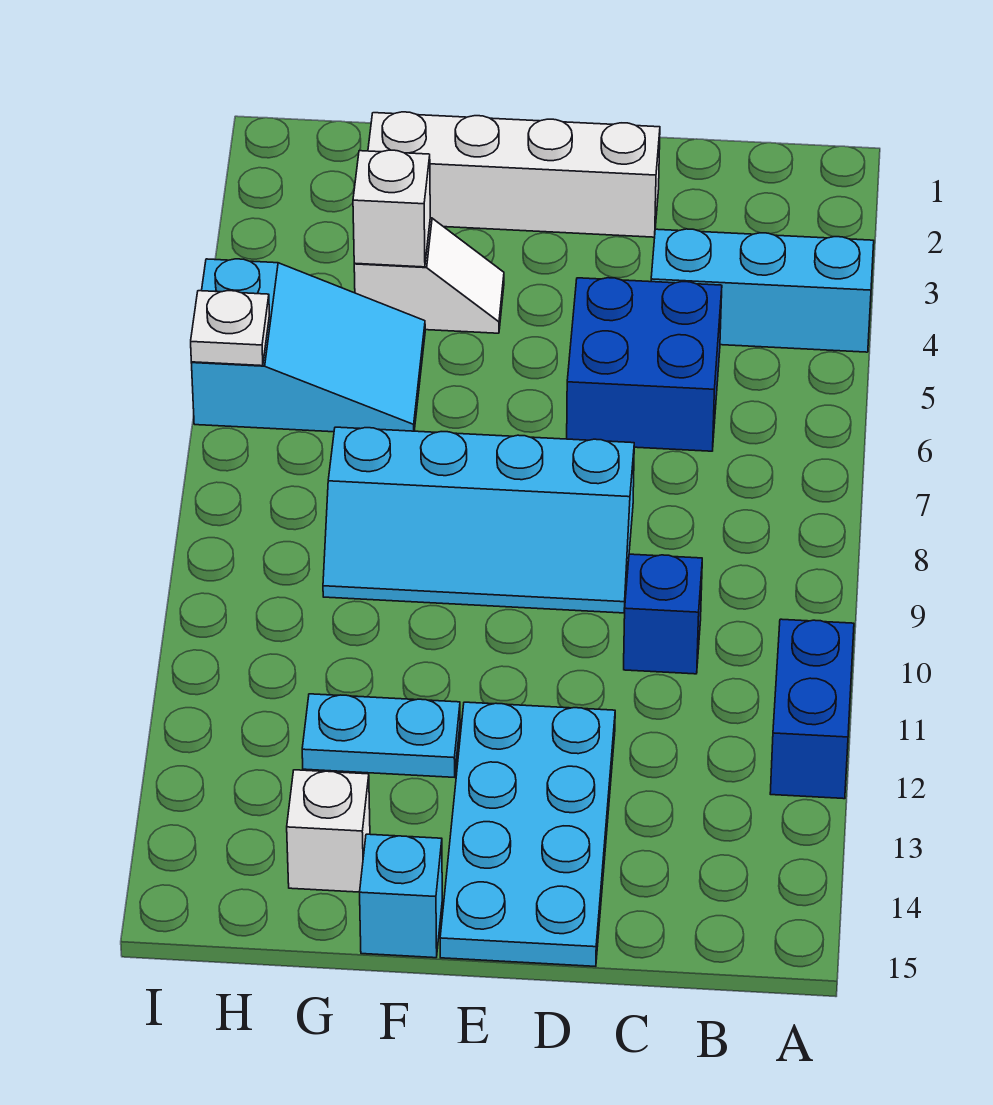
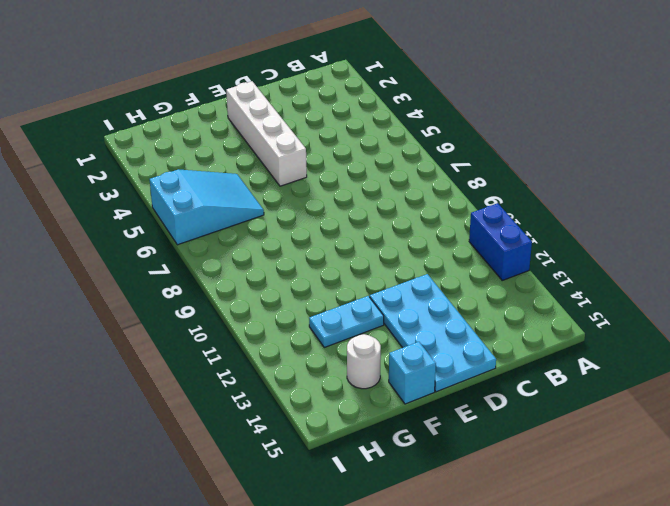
white brick E2:E5 level 1 -> white brick D2:G2 level 1
white round brick G14 level 1 -> white brick G14 level 1
none -> cyan brick A4:C4 level 1
none -> blue brick C5:D6 level 1
none -> blue brick C10 level 1

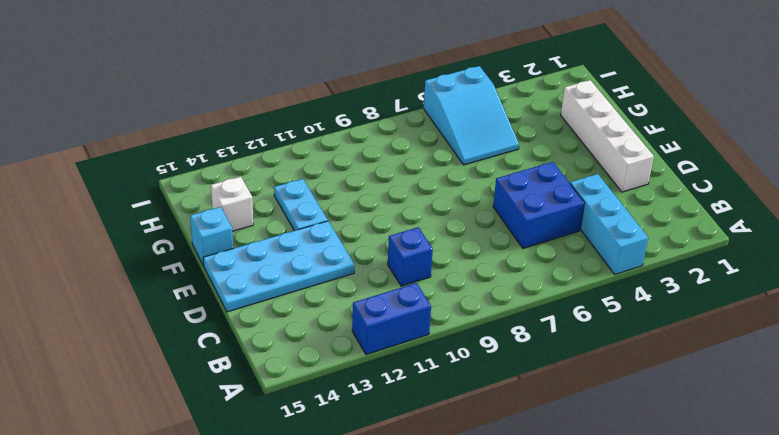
none -> cyan slope D8:G9 level 1 top 8
none -> white slope F4:G4 level 1 top G
none -> white brick G4 level 2

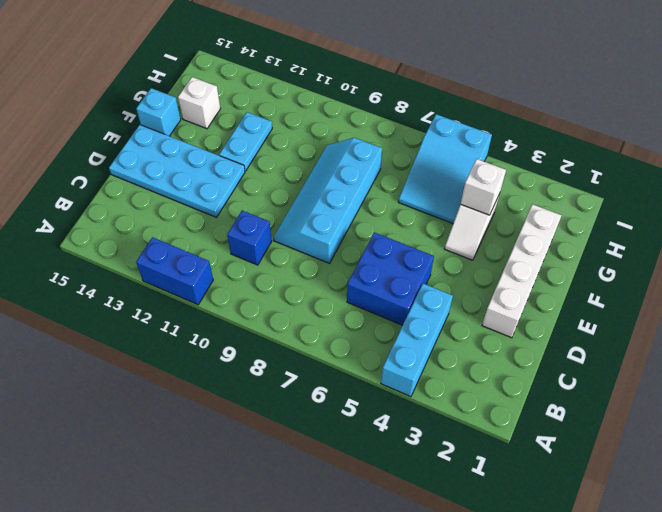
none -> white plate I6 level 2

